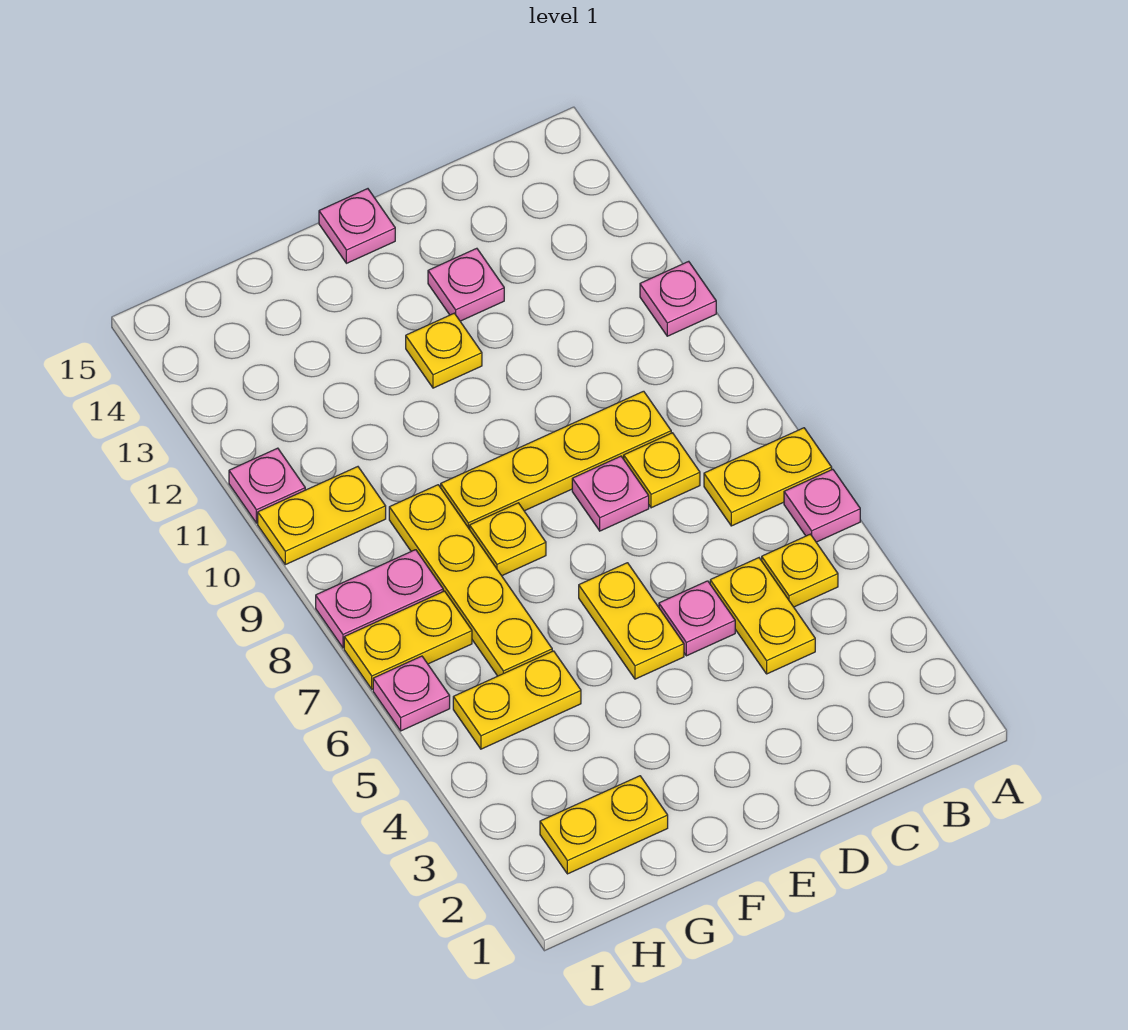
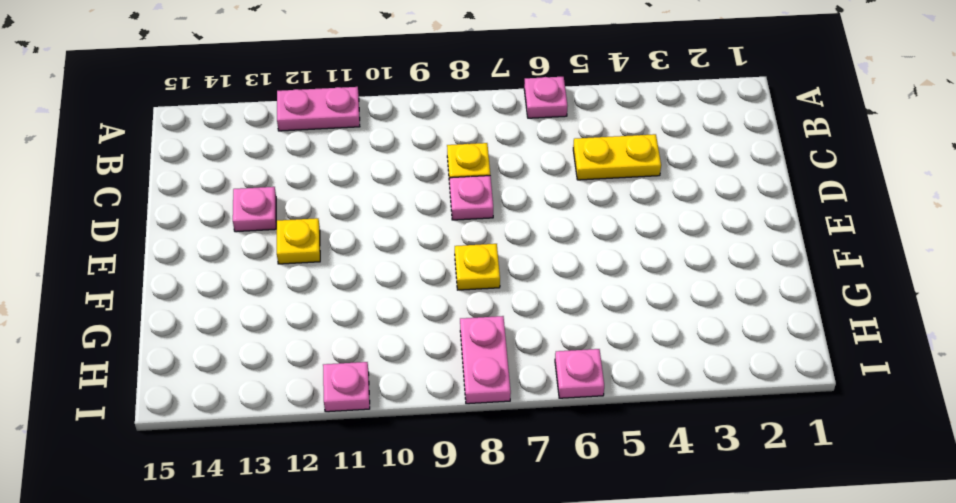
pink plate A11:A12 level 1 -> pink plate A11 level 1
none -> yellow plate A7:B7 level 1
none -> yellow plate B5 level 1
none -> yellow plate C9:F9 level 1

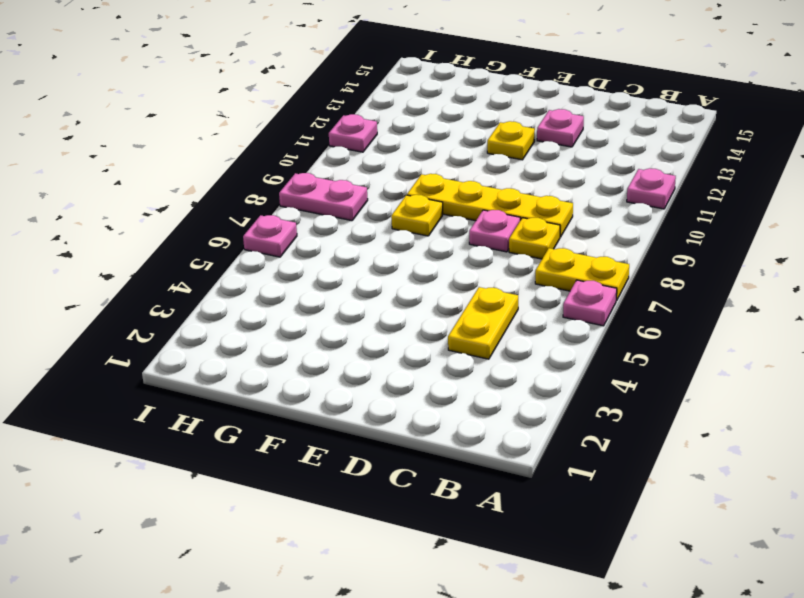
none -> yellow plate B5 level 1
none -> pink plate D5 level 1
none -> yellow plate E5:E6 level 1

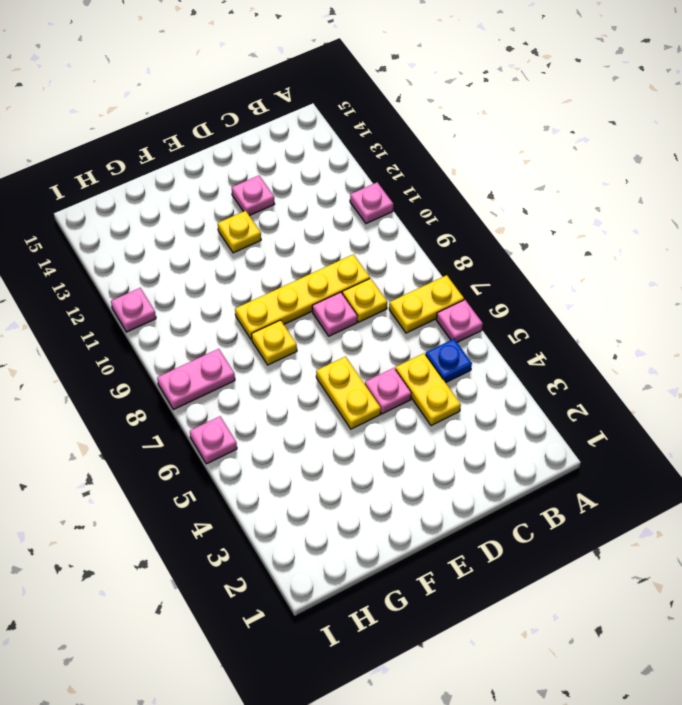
blue plate B5 level 1 -> yellow plate B5 level 1
none -> pink plate E15 level 1
none -> yellow plate G2:H2 level 1
none -> yellow plate G5:H5 level 1

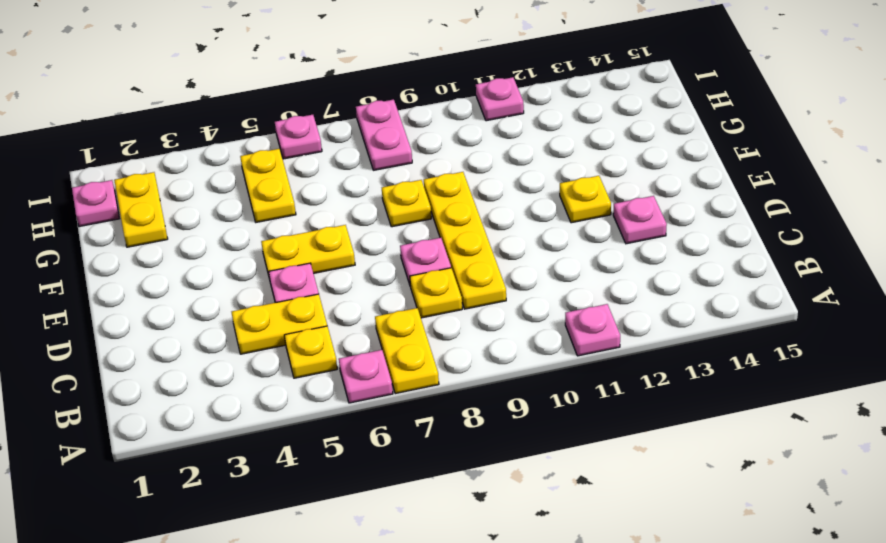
pink plate H1 level 1 -> pink plate E15 level 1
none -> yellow plate G6:G9 level 1
none -> yellow plate H7:I7 level 1
none -> yellow plate H10:I10 level 1

